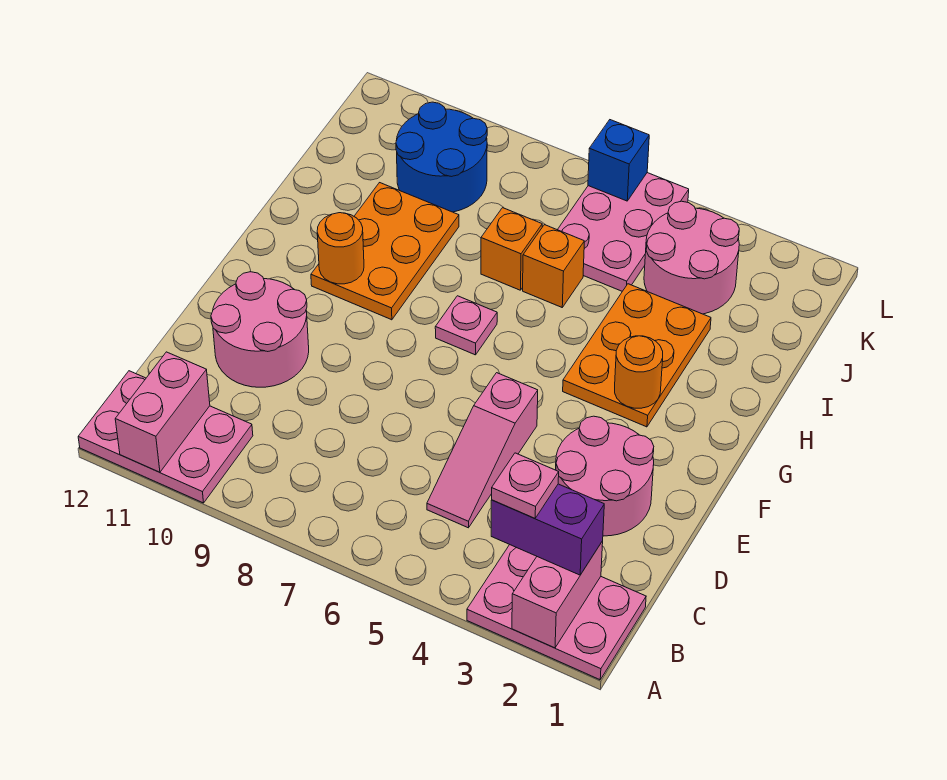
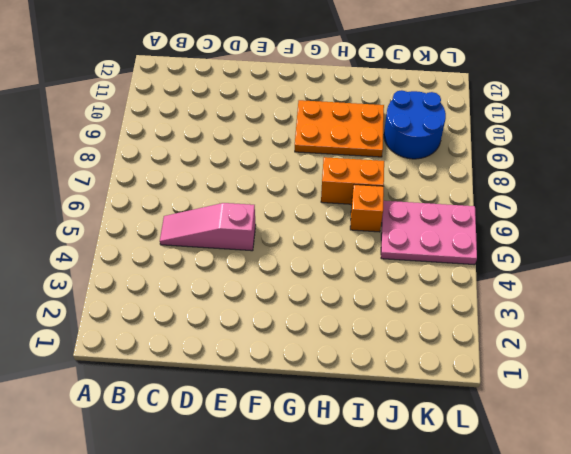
orange brick H7:I7 level 1 -> orange brick I7 level 1
none -> pink plate A1:B3 level 1
none -> pink plate A10:B12 level 1
none -> pink round brick D2:E3 level 1

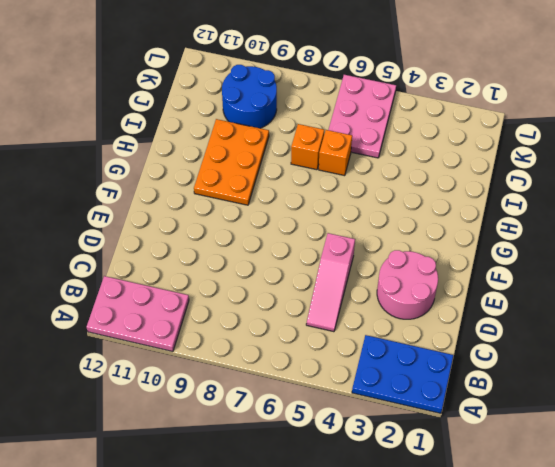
blue plate A1:B3 level 1 -> pink plate A1:B3 level 1
none -> pink round brick D10:E11 level 1
none -> orange plate G3:I4 level 1
none -> pink plate G7 level 1

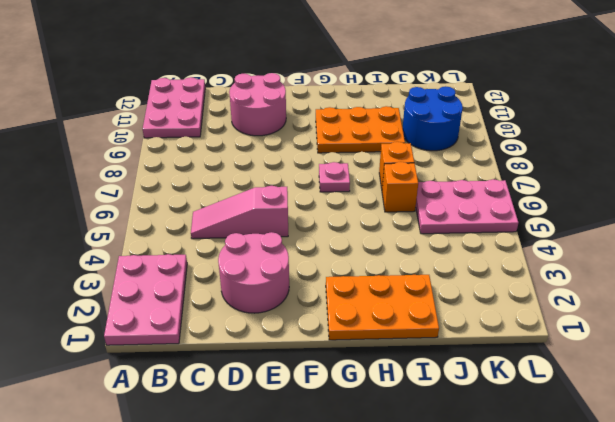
orange plate G1:I2 level 1 -> orange plate G3:I4 level 1
none -> pink round brick J3:K4 level 1
none -> pink brick A2:B2 level 2
none -> pink brick A11:B11 level 2

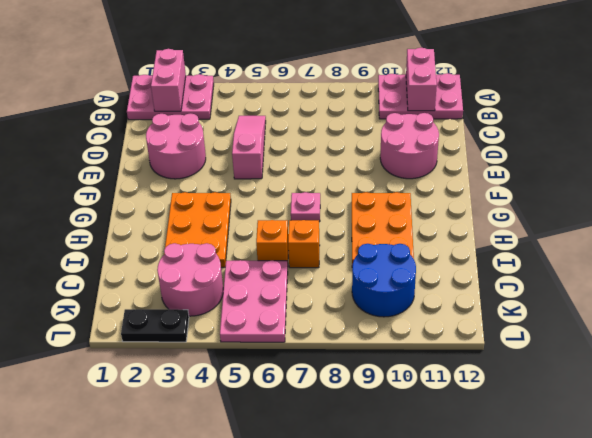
black plate L2:L3 level 1 -> none
none -> orange round brick G3 level 2
none -> orange round brick G10 level 2
none -> blue brick L6 level 2

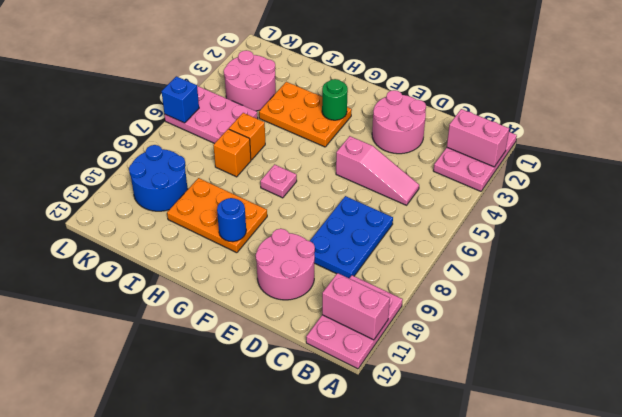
blue plate C7:D9 level 1 -> none
green round brick G3 level 2 -> orange round brick G3 level 2
blue round brick G10 level 2 -> orange round brick G10 level 2
none -> purple brick B2:B3 level 3
none -> pink plate B3 level 4

